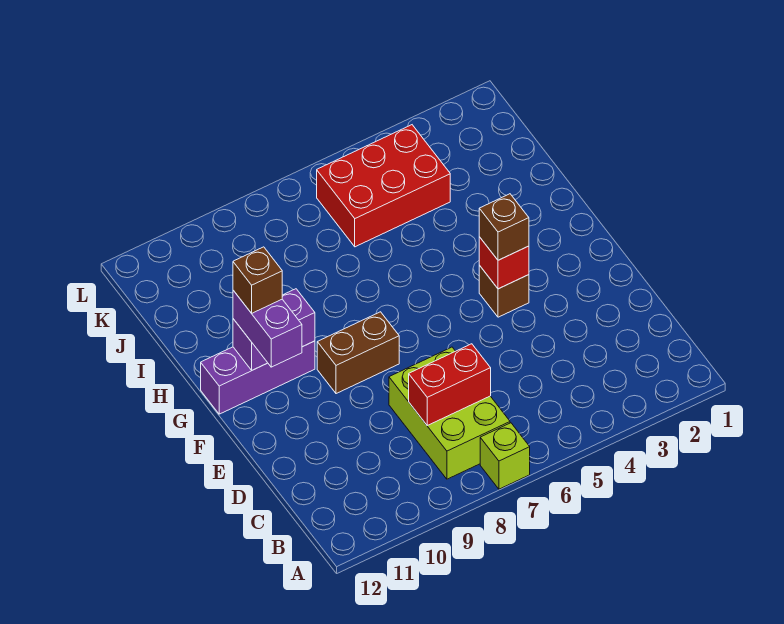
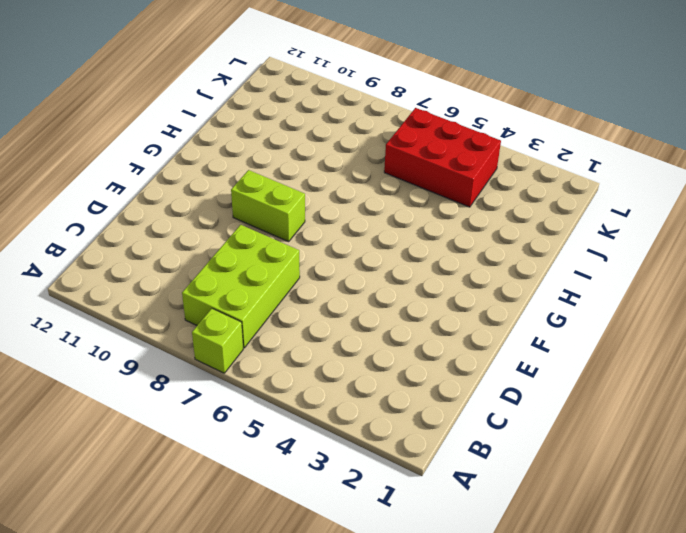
lime brick F8:F9 level 1 -> brown brick F8:F9 level 1
none -> brown brick F4 level 1
none -> purple brick G10:G12 level 1
none -> red brick C7:C8 level 2

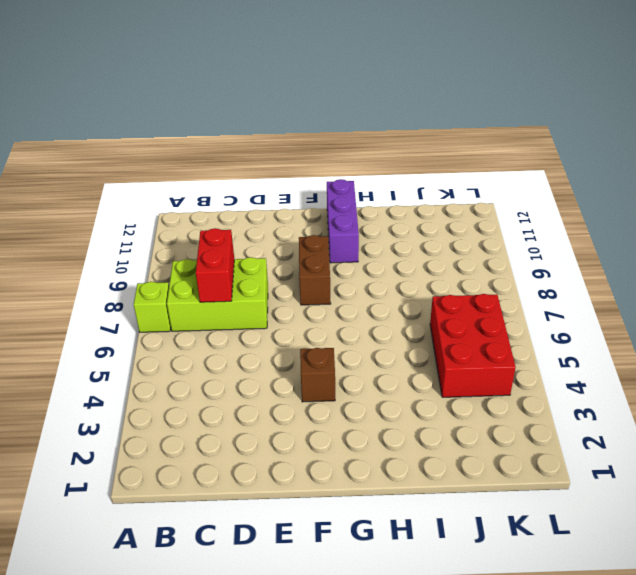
none -> red brick F4 level 2
none -> purple brick G10:G11 level 2
none -> brown brick F4 level 3

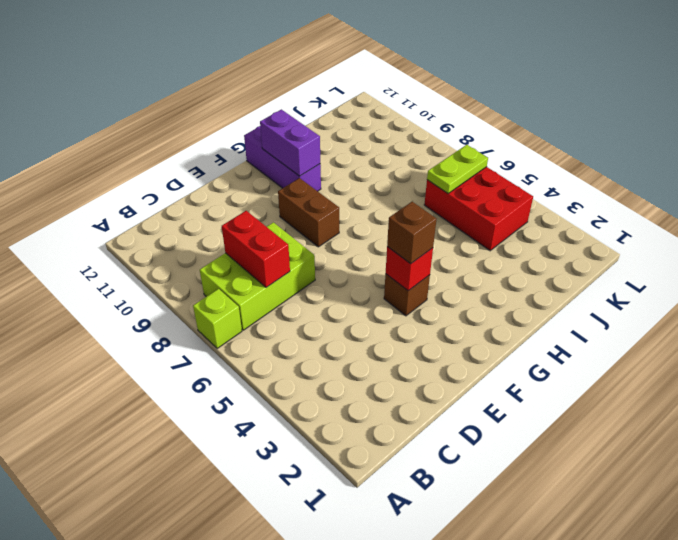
lime plate J6:K6 level 2 -> none
none -> purple brick F11:G11 level 3
none -> brown brick G11 level 4

